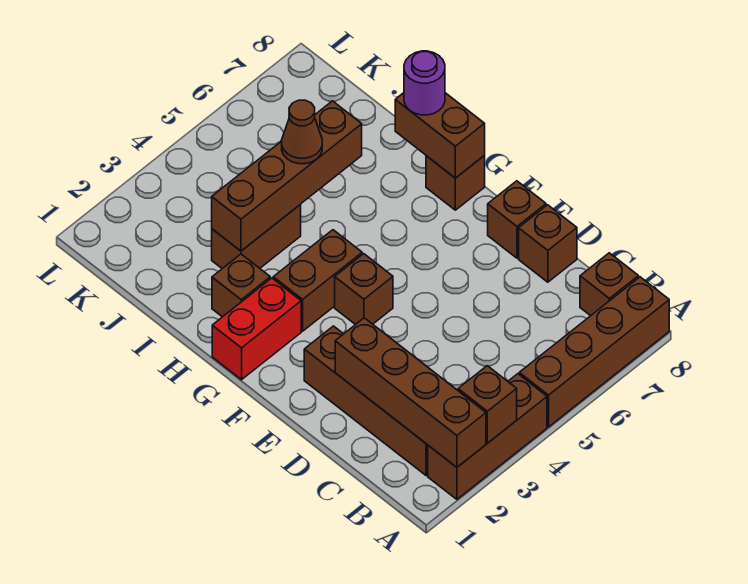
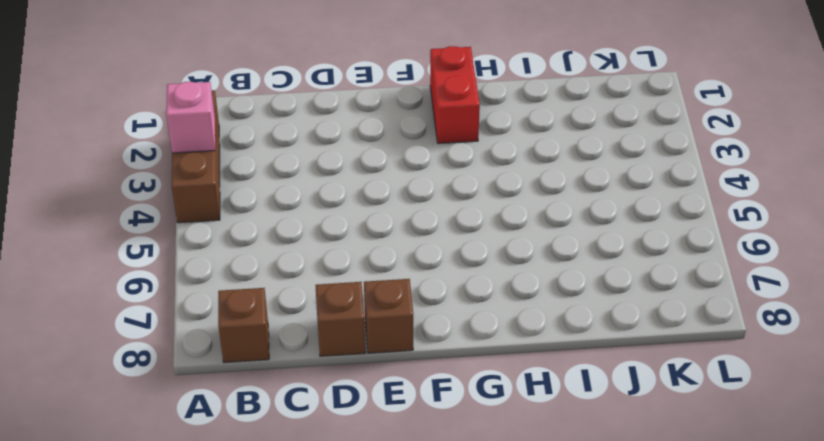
pink brick A3 level 2 -> brown brick A3 level 2
none -> brown brick A5:A8 level 1
none -> brown brick B2:E2 level 1
none -> brown brick F4 level 1

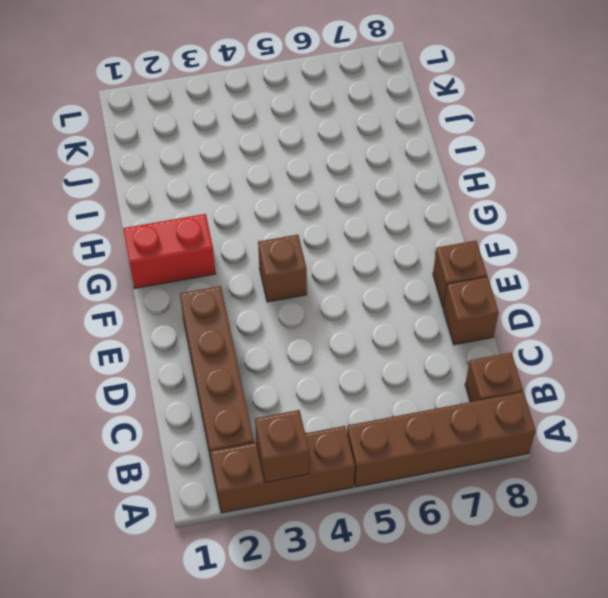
none -> brown brick G3:G4 level 1
none -> brown brick G8 level 1
none -> brown brick H2 level 1

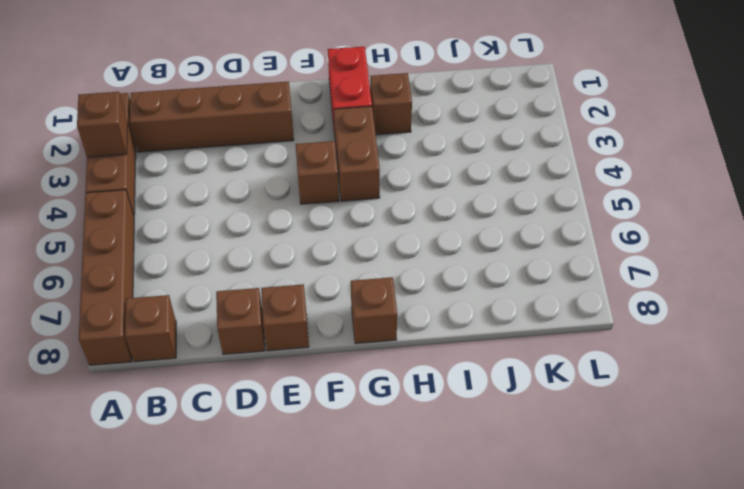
none -> brown brick I3:I4 level 1
none -> brown brick A2:D2 level 2
none -> brown brick G8:H8 level 2

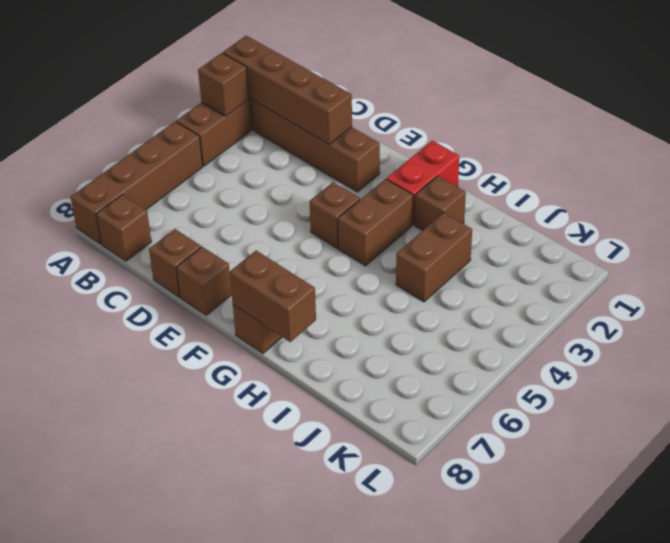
none -> brown brick I3:I6 level 2
none -> purple round brick H8 level 3
none -> brown cone I5 level 3

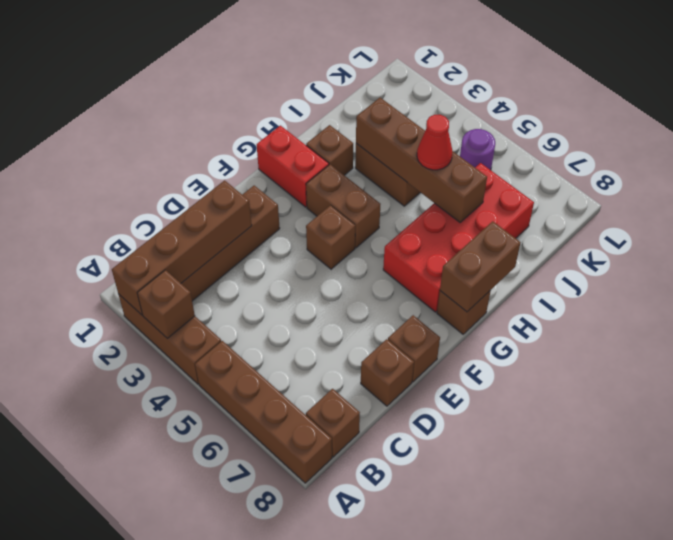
red brick G6:J7 level 1 -> none
red cone I5 level 3 -> brown cone I5 level 3
purple round brick K5 level 1 -> purple round brick H8 level 3

